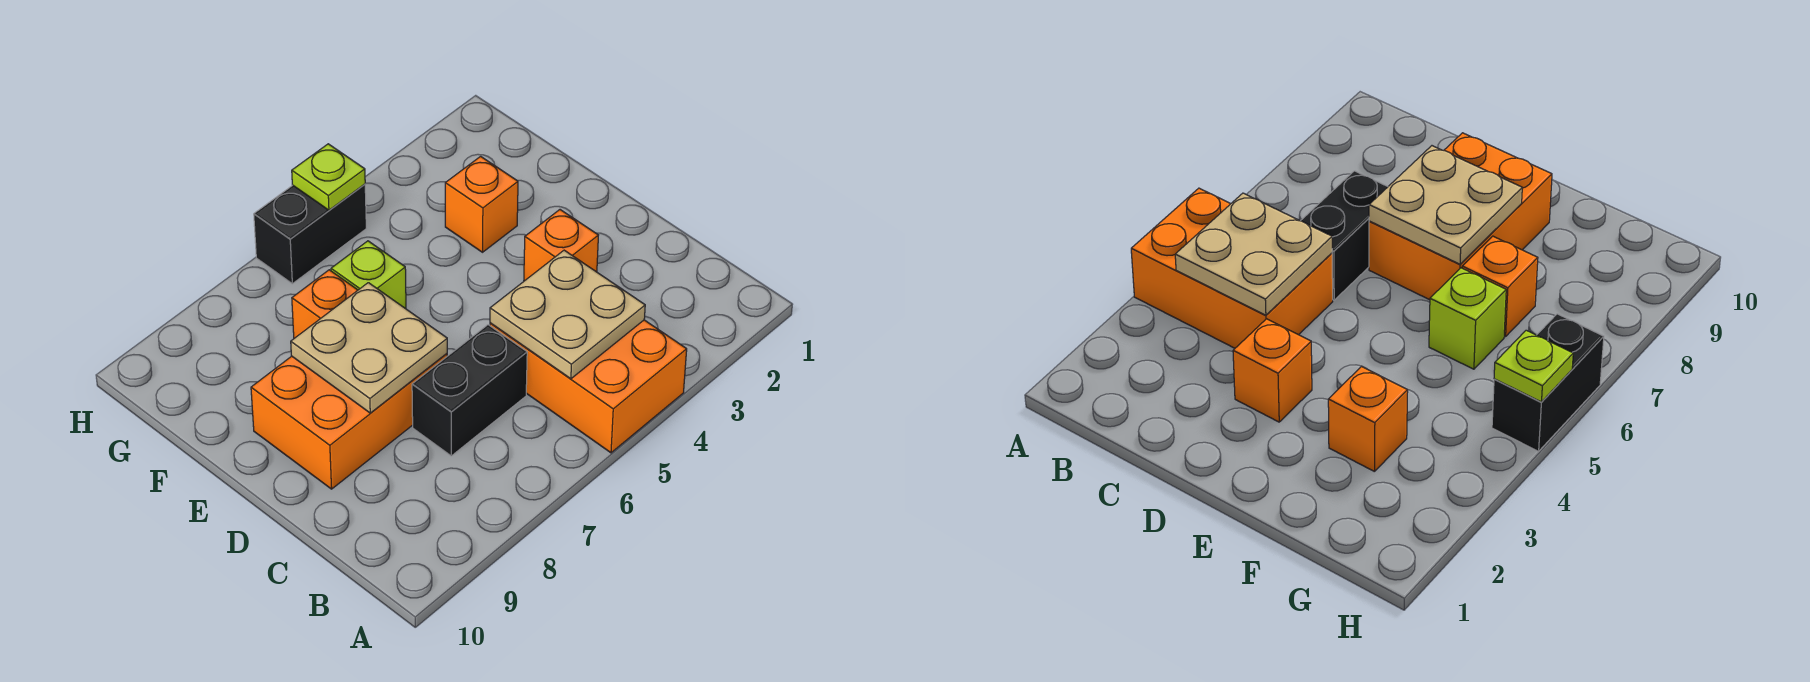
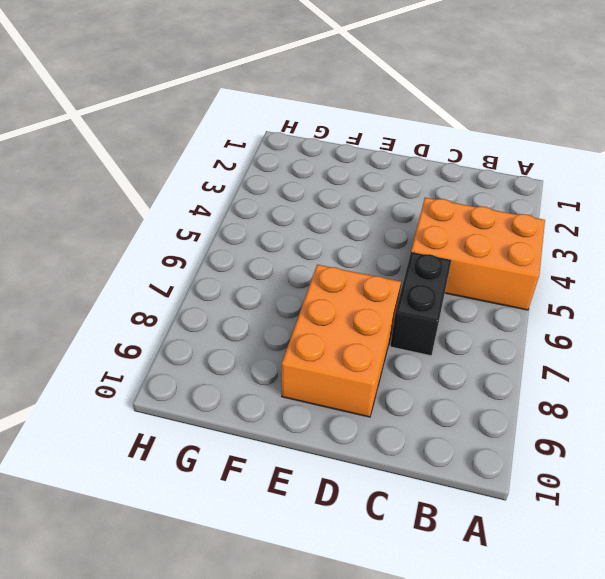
none -> orange brick D3 level 1
none -> orange brick F3 level 1

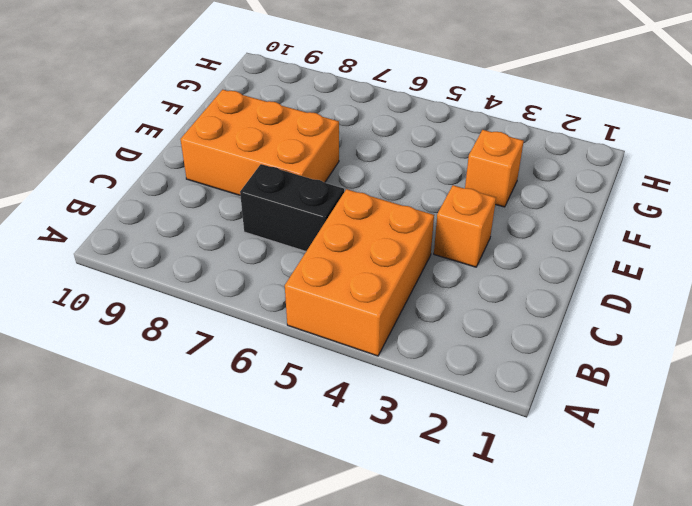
none -> lime brick F6 level 1
none -> orange brick F7 level 1

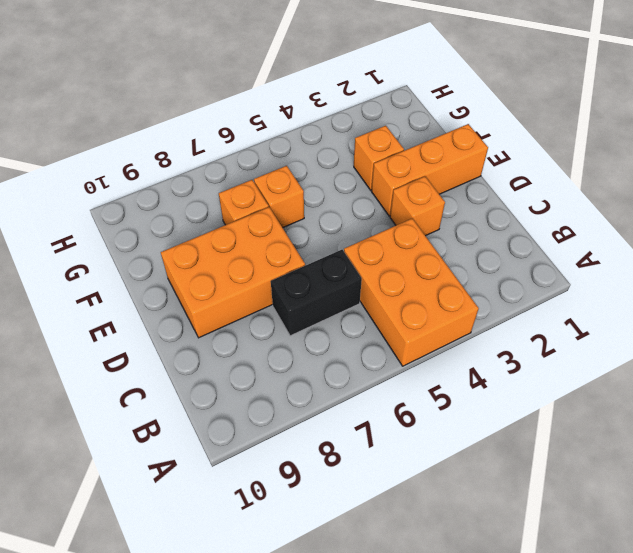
orange brick E1:E3 level 1 -> none
orange brick F6 level 1 -> lime brick F6 level 1
none -> black brick H5:H6 level 1
none -> tan plate B4:C5 level 2

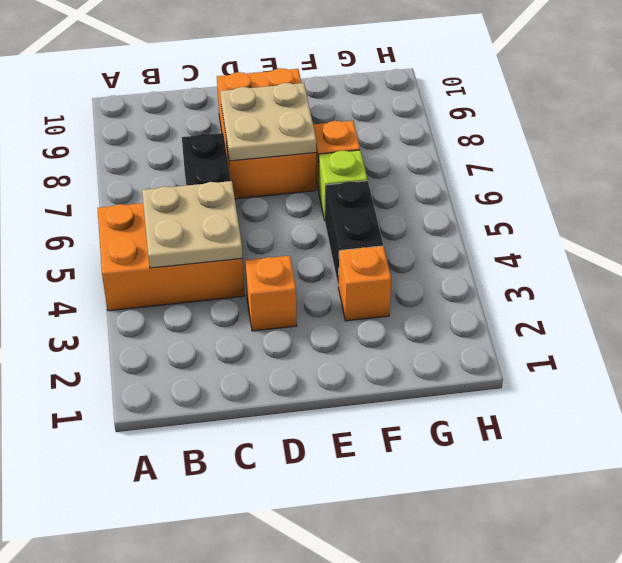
black brick F4:F5 level 1 -> black brick H5:H6 level 1
none -> lime plate H5 level 2

